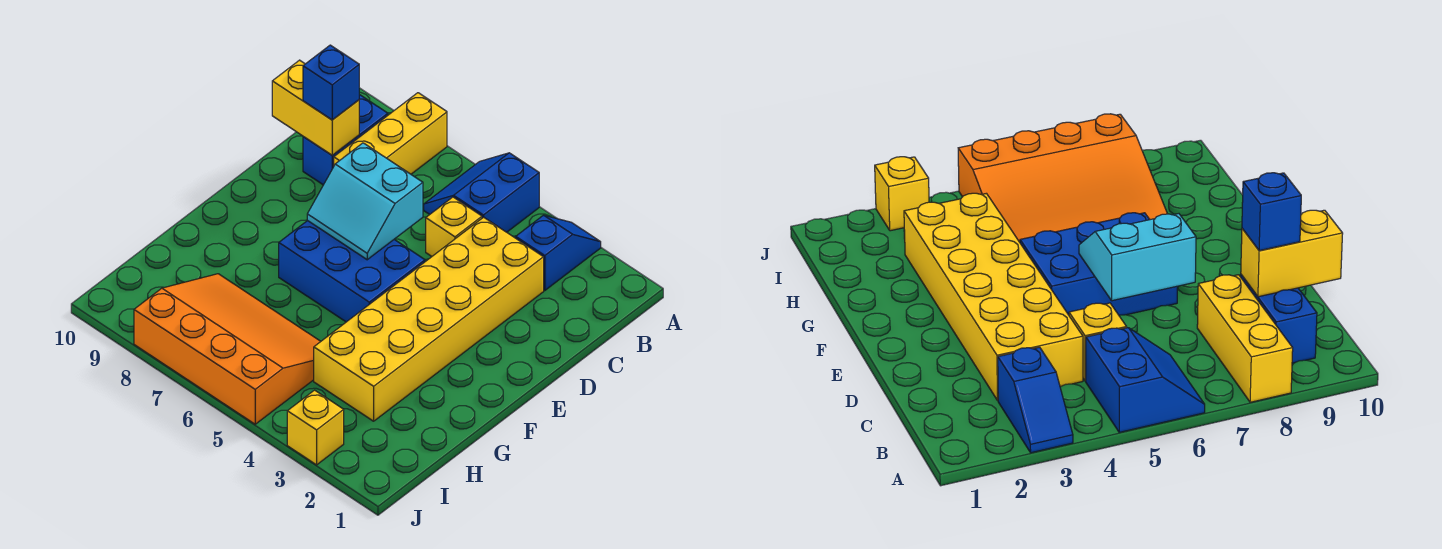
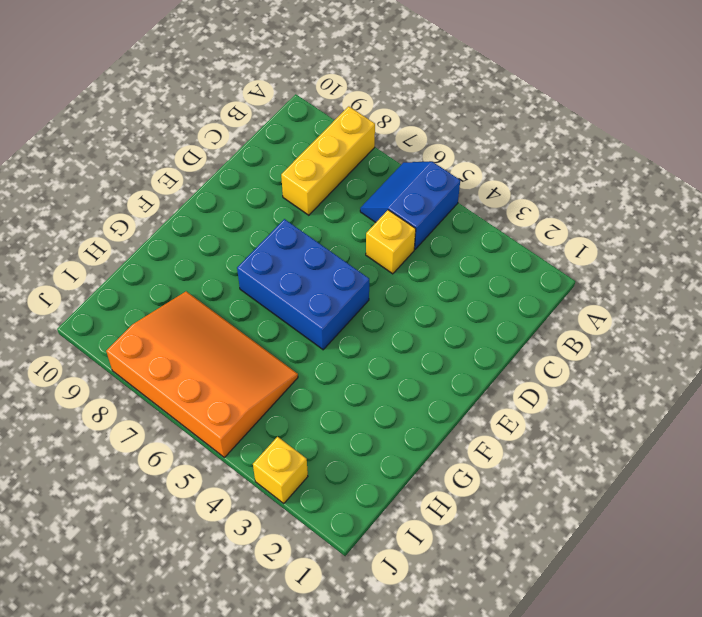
none -> blue slope A3:B3 level 1 top B
none -> blue brick B9:C9 level 1
none -> yellow brick C3:H4 level 1

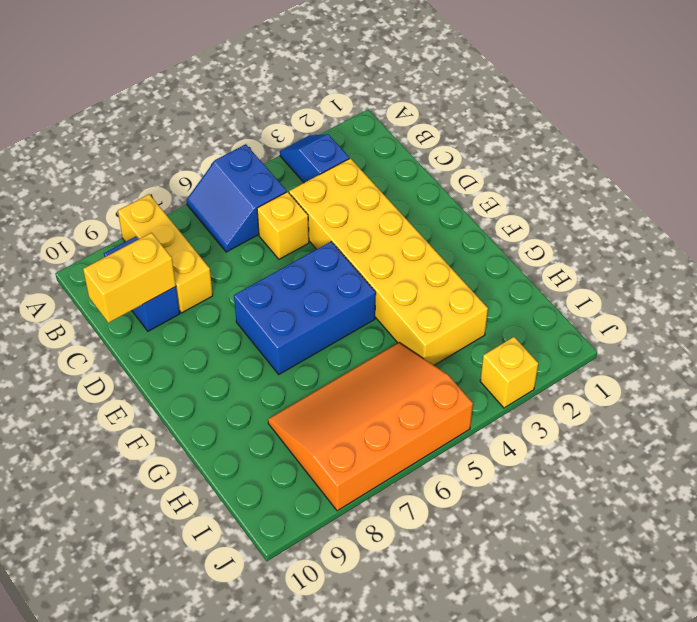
none -> cyan slope D6:E7 level 2 top D
none -> blue brick C9 level 3

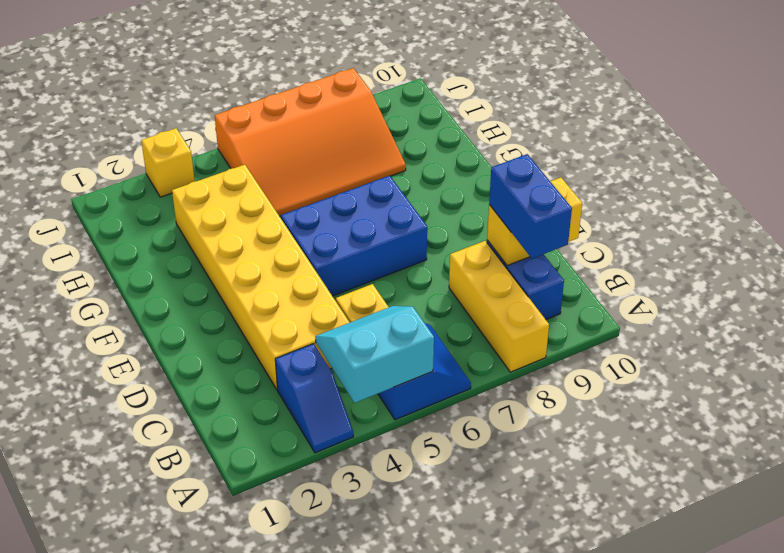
cyan slope A4:B5 level 2 top A -> cyan slope D6:E7 level 2 top D
blue brick B9:C9 level 3 -> blue brick C9 level 3

